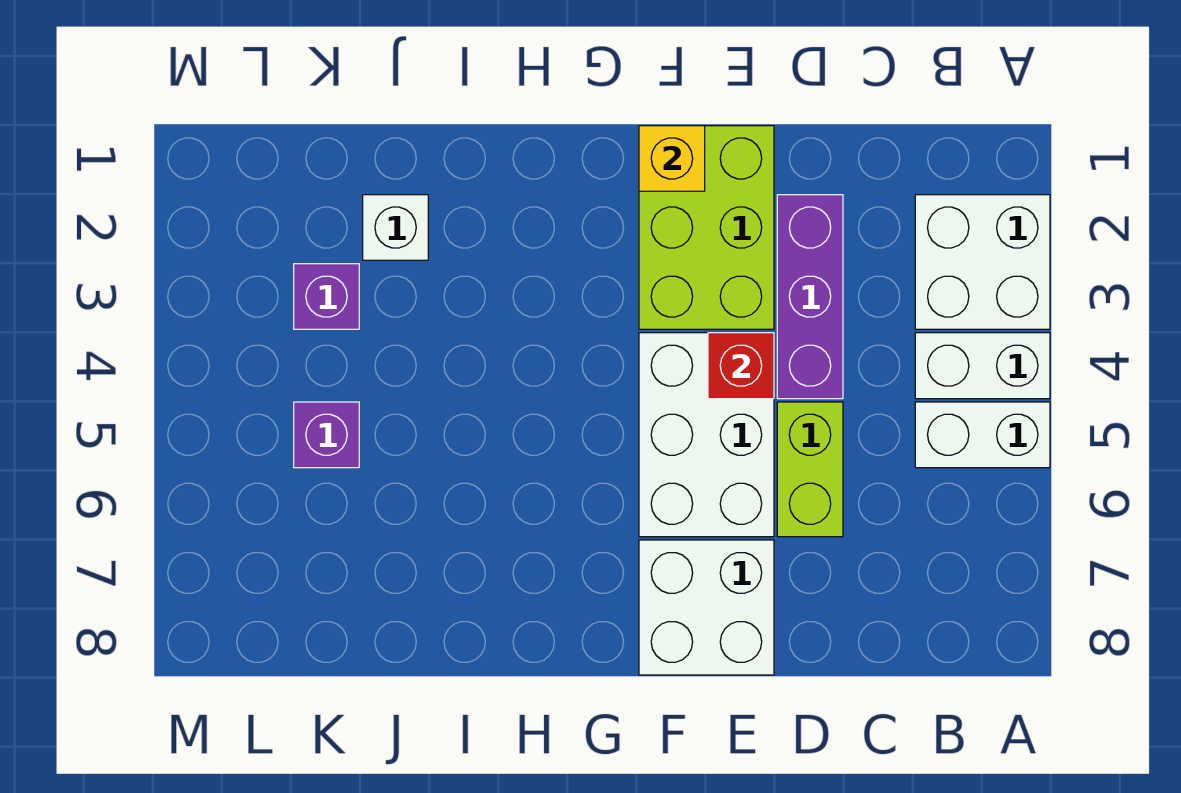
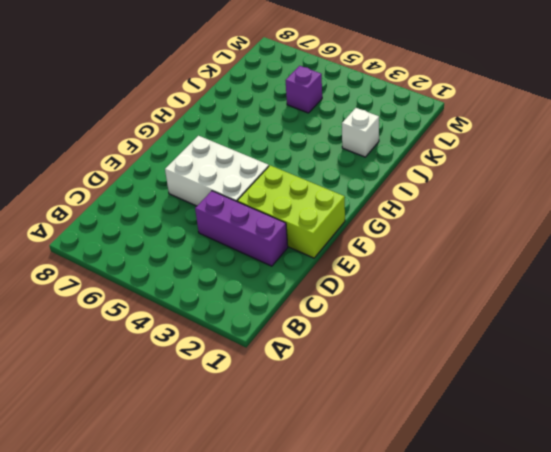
none -> white brick A2:B3 level 1
none -> white brick A4:B4 level 1
none -> white brick A5:B5 level 1

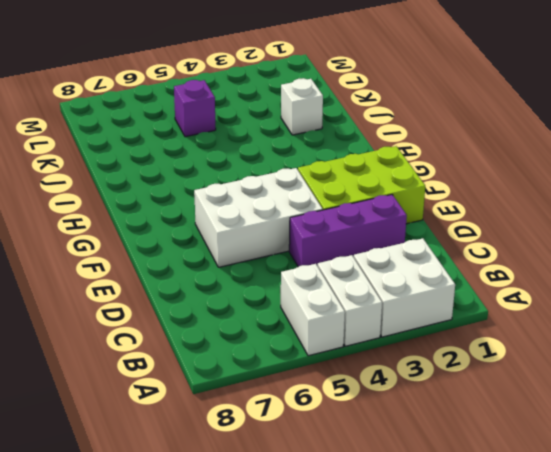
none -> lime brick D5:D6 level 1
none -> white brick E7:F8 level 1
none -> purple brick K3 level 1

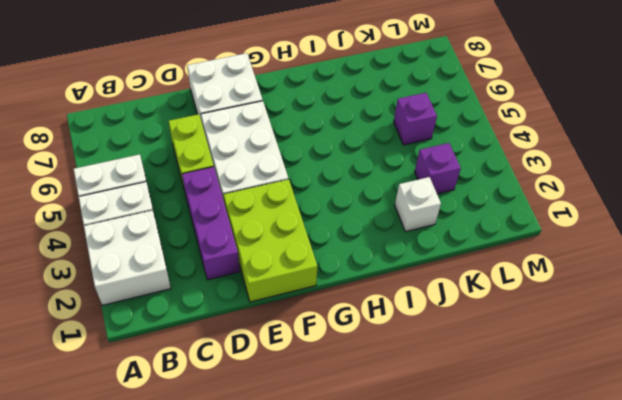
none -> red brick E4 level 2
none -> yellow brick F1 level 2

